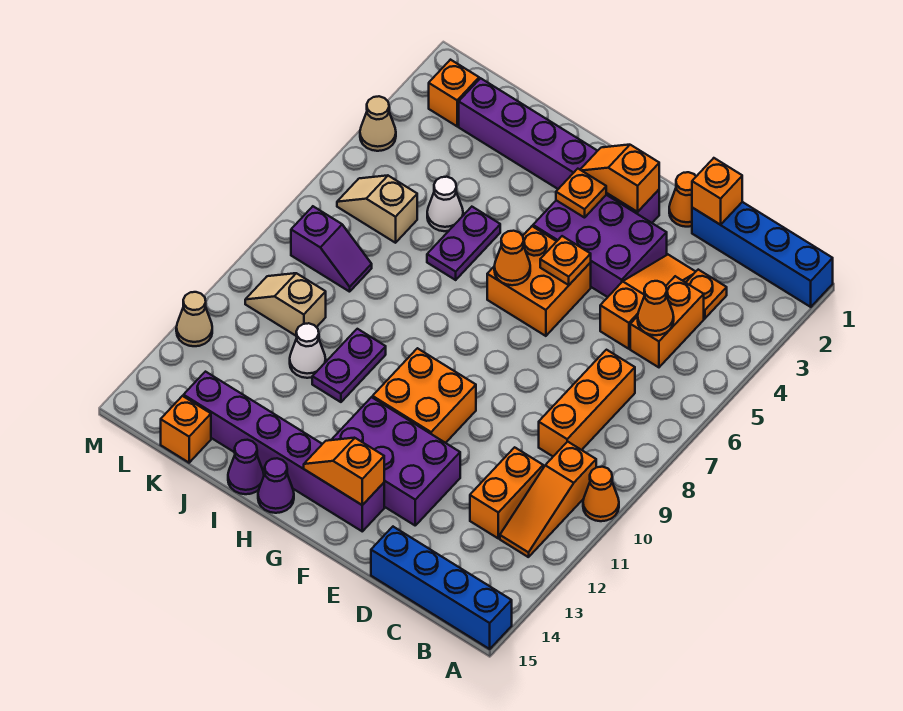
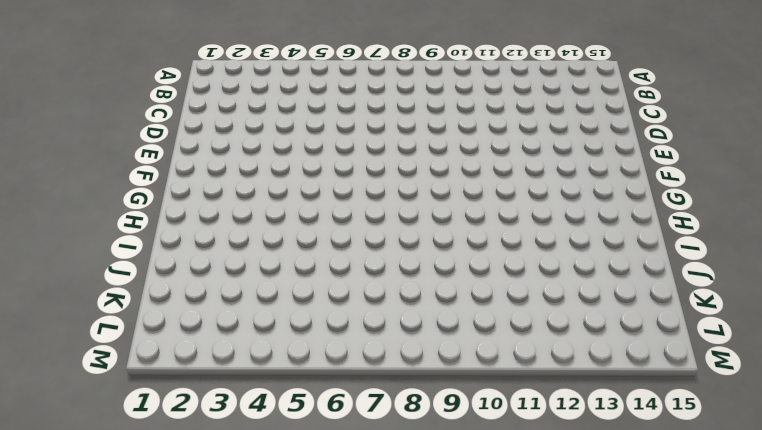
none -> blue brick A1:D1 level 1
none -> orange cone A10 level 1
none -> blue brick A15:D15 level 1
none -> orange slope B10:B12 level 1 top 10

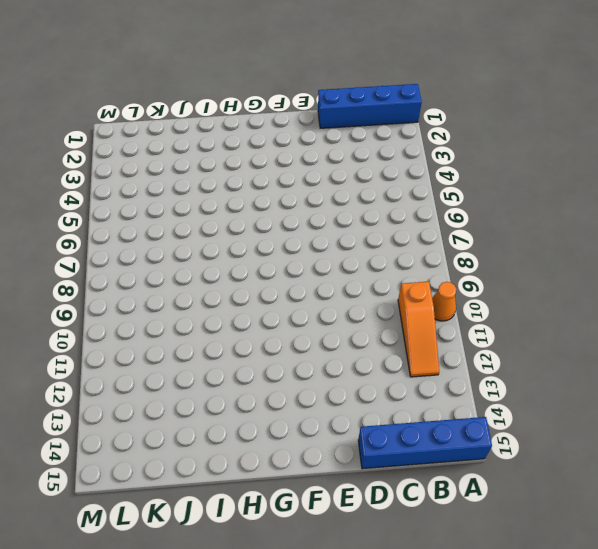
none -> orange plate C3 level 1
none -> orange brick C4:C5 level 1
none -> orange brick C7:C9 level 1
none -> orange brick C11:C12 level 1

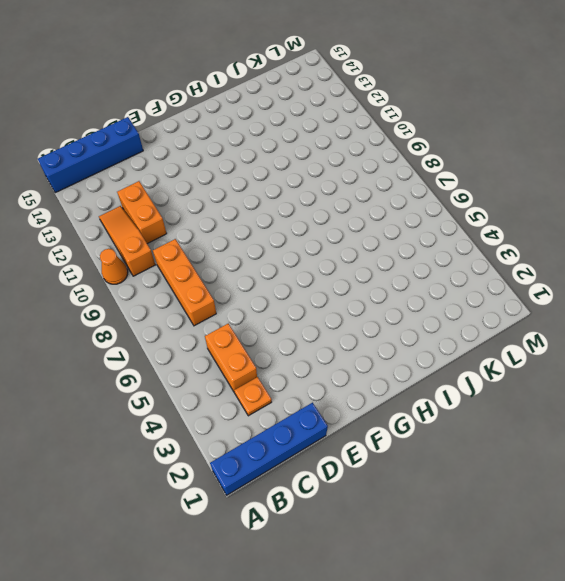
none -> orange slope D3:D5 level 1 top 5
none -> orange cone E1 level 1
none -> purple brick E3:G4 level 1
none -> purple brick E12:G13 level 1

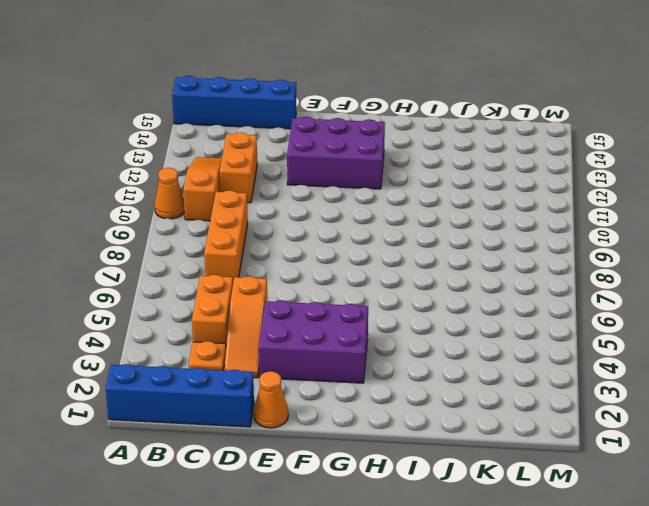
none -> purple brick F2:K2 level 1
none -> orange brick F5:G6 level 1
none -> orange brick F10:G11 level 1
none -> purple brick F14:K14 level 1

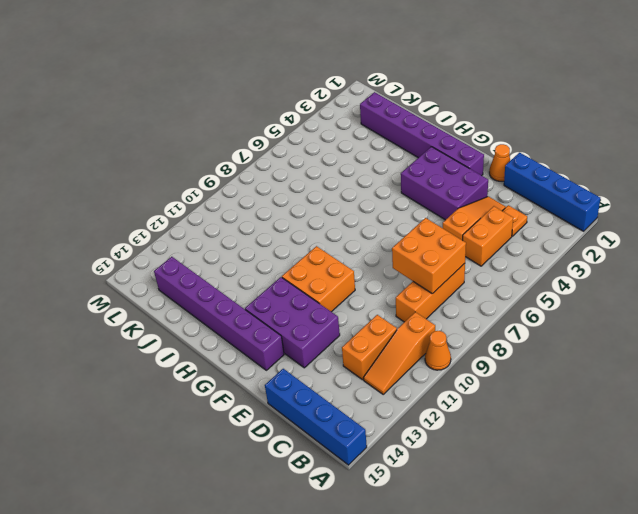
orange brick C7:D8 level 2 -> orange brick F5:G6 level 1
none -> purple cone H15 level 1
none -> purple plate I5:I6 level 1
none -> purple plate I10:I11 level 1
none -> purple cone I15 level 1

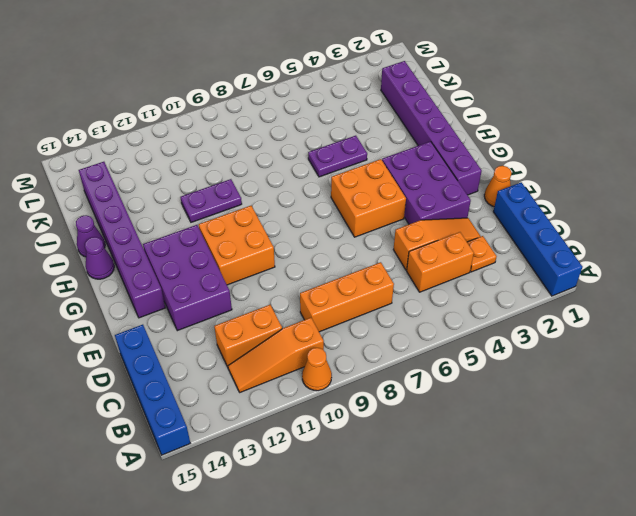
none -> white cone J5 level 1
none -> white cone J11 level 1
none -> tan slope K6:L6 level 1 top K
none -> purple slope K8:L8 level 1 top L

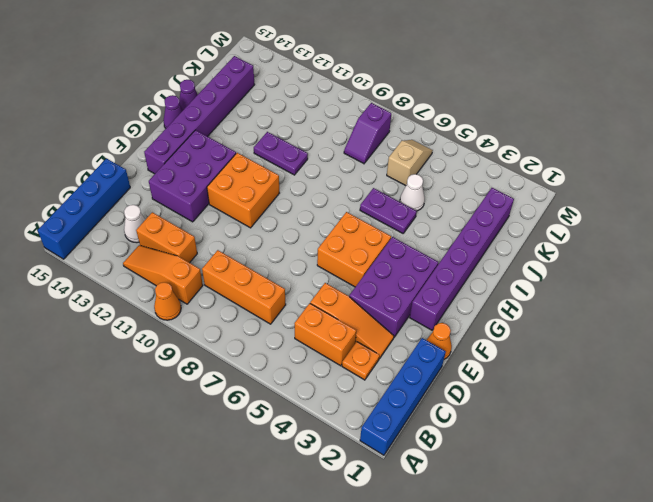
white cone C13 level 1 -> white cone J11 level 1
none -> tan slope K10:L10 level 1 top K
none -> orange brick K15 level 1
none -> orange brick L2 level 1
none -> tan cone M4 level 1

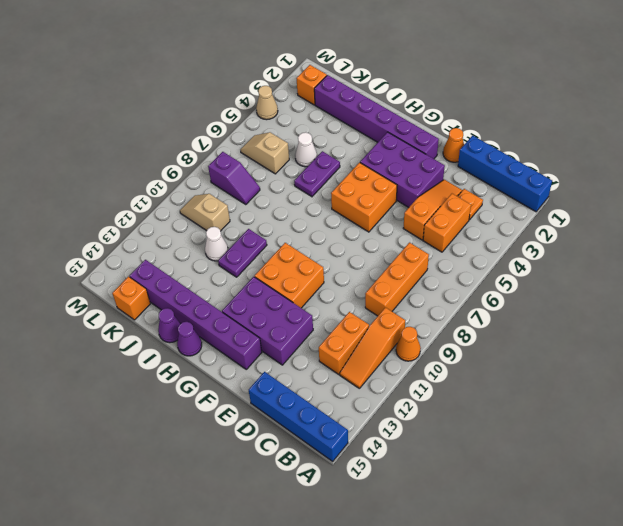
none -> tan cone M12 level 1
none -> orange cone C5 level 2
none -> orange brick D1 level 2
none -> orange slope F2:G2 level 2 top F

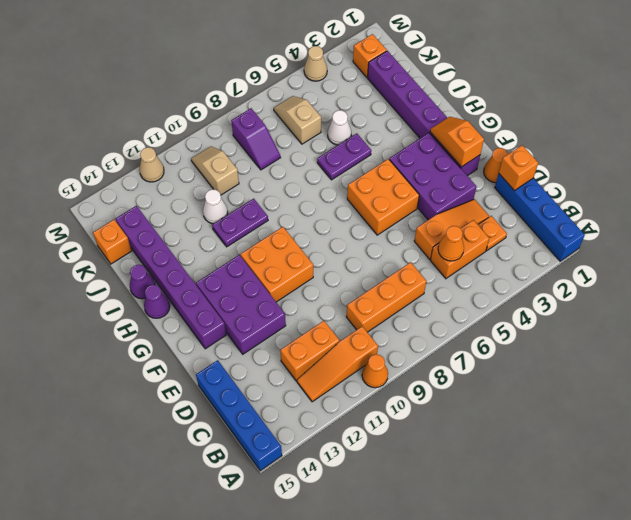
none -> orange plate F5 level 2
none -> orange slope F14:G14 level 2 top F
none -> orange plate G3 level 2
none -> orange cone G6 level 2

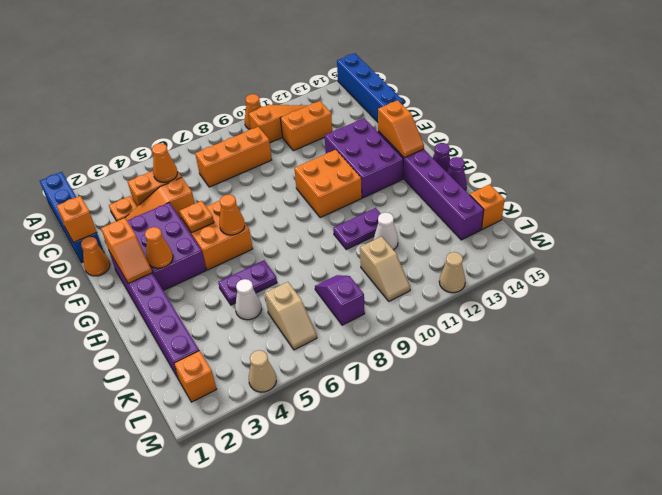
orange cone G3 level 2 -> orange plate G3 level 2

